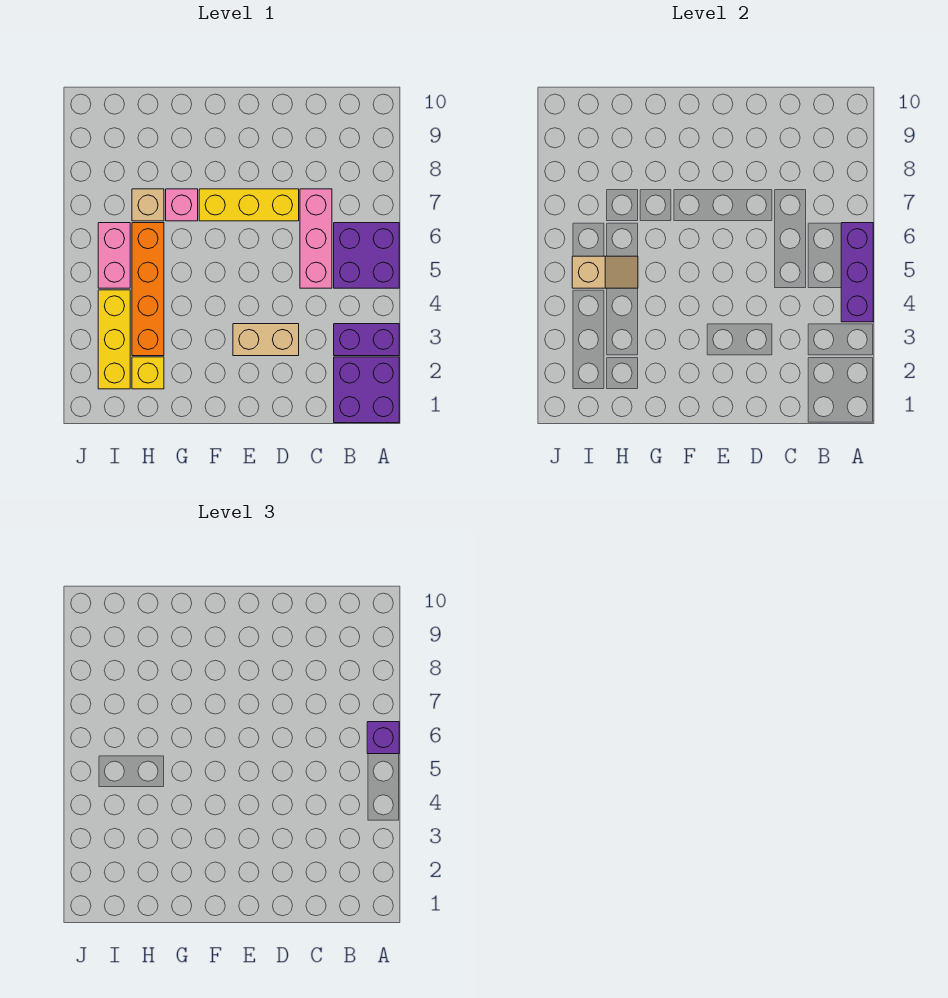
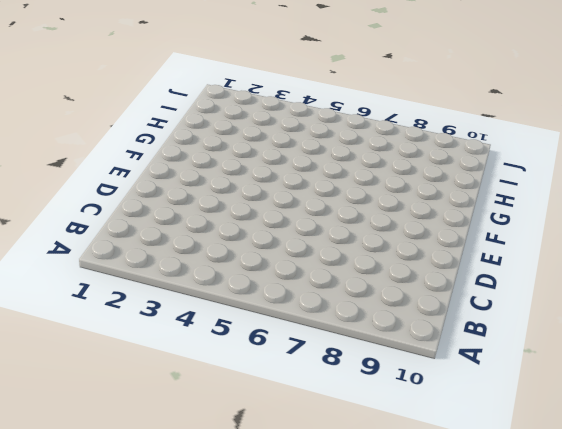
none -> purple brick A1:B2 level 1
none -> purple brick A3:B3 level 1
none -> purple brick A5:B6 level 1

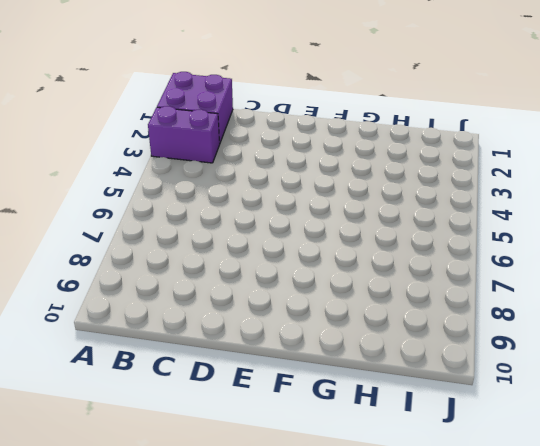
none -> purple brick A5:B6 level 1
none -> pink brick C5:C7 level 1
none -> tan brick D3:E3 level 1

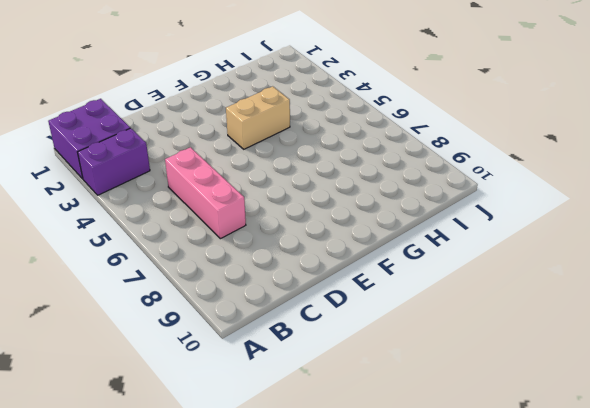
tan brick F4:G4 level 1 -> tan brick D3:E3 level 1
none -> purple brick A5:B6 level 1
none -> yellow brick D7:F7 level 1
none -> pink brick G7 level 1

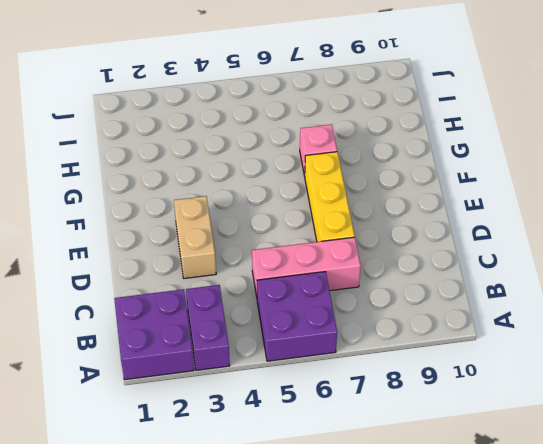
none -> yellow brick H2 level 1
none -> orange brick H3:H6 level 1
none -> tan brick H7 level 1

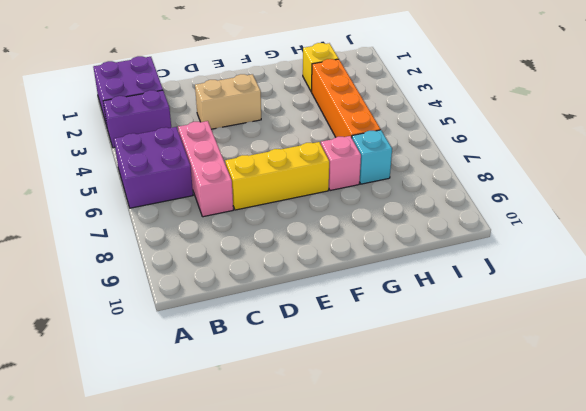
cyan brick H7 level 1 -> tan brick H7 level 1
none -> yellow brick I2:I4 level 1
none -> pink brick I5:I6 level 1
none -> purple brick A4:A6 level 2

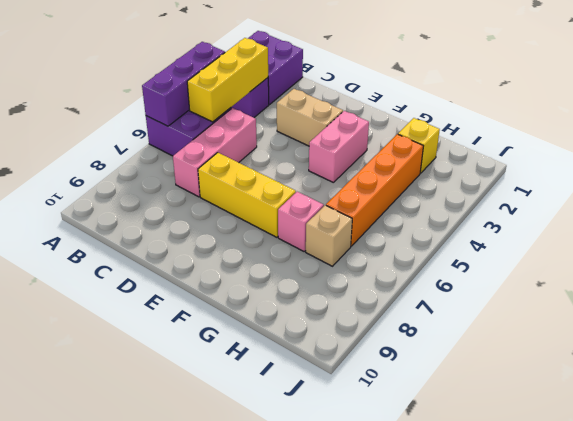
yellow brick B3:B5 level 2 -> yellow brick I2:I4 level 1
pink brick F3:F4 level 1 -> pink brick I5:I6 level 1
none -> tan slope H5:I5 level 2 top I
none -> purple brick A6 level 3

